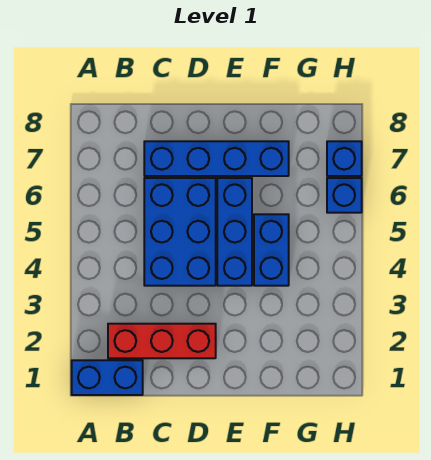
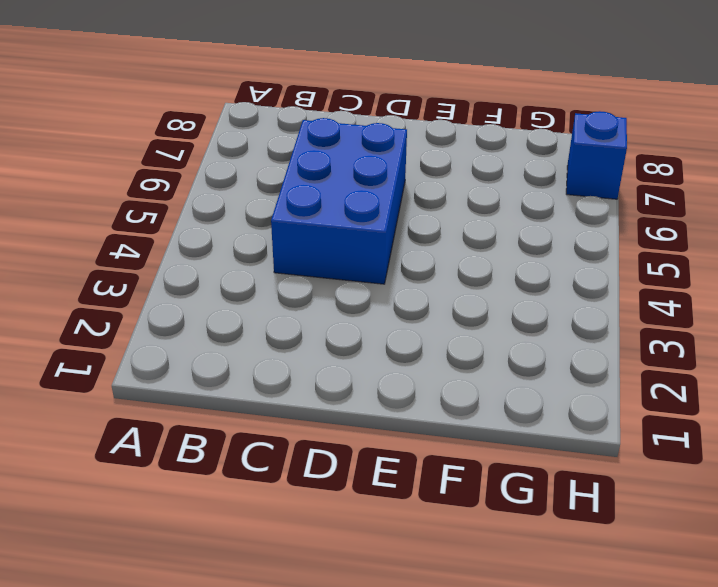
none -> blue brick A1:B1 level 1
none -> red brick B2:D2 level 1

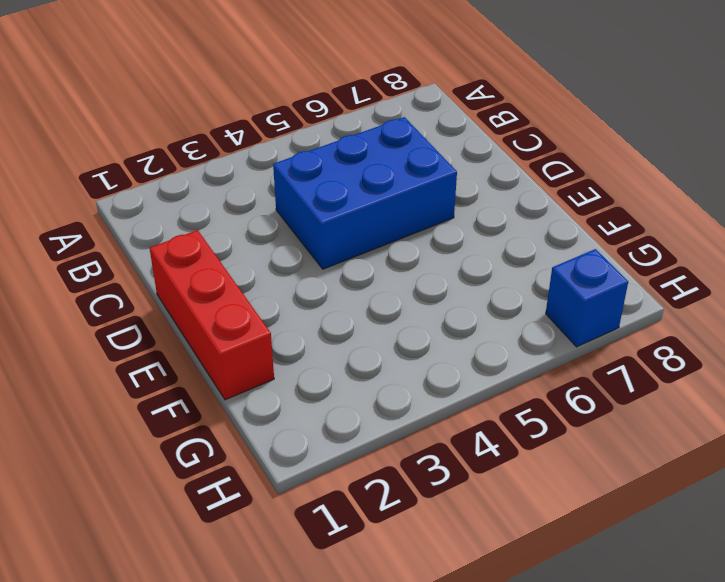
red brick D1:F1 level 1 -> red brick B2:D2 level 1
none -> blue brick A1:B1 level 1
none -> blue brick C7:F7 level 1

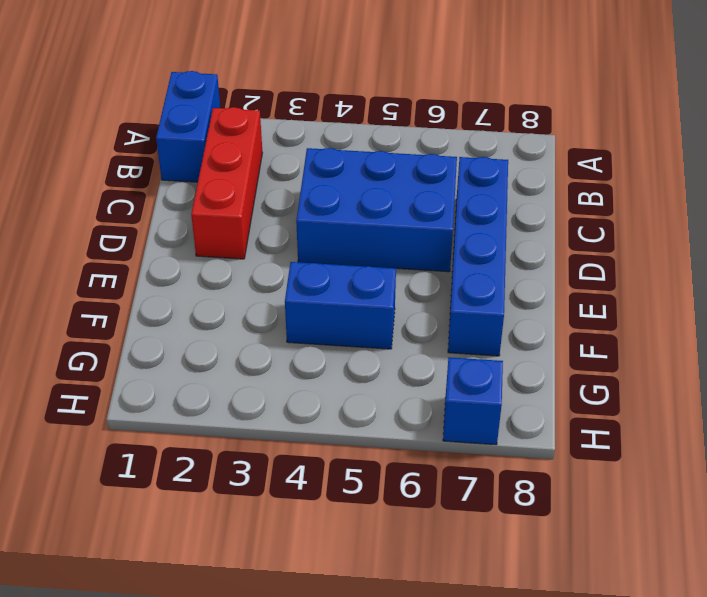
none -> blue brick E4:E6 level 1
none -> blue brick H6 level 1

